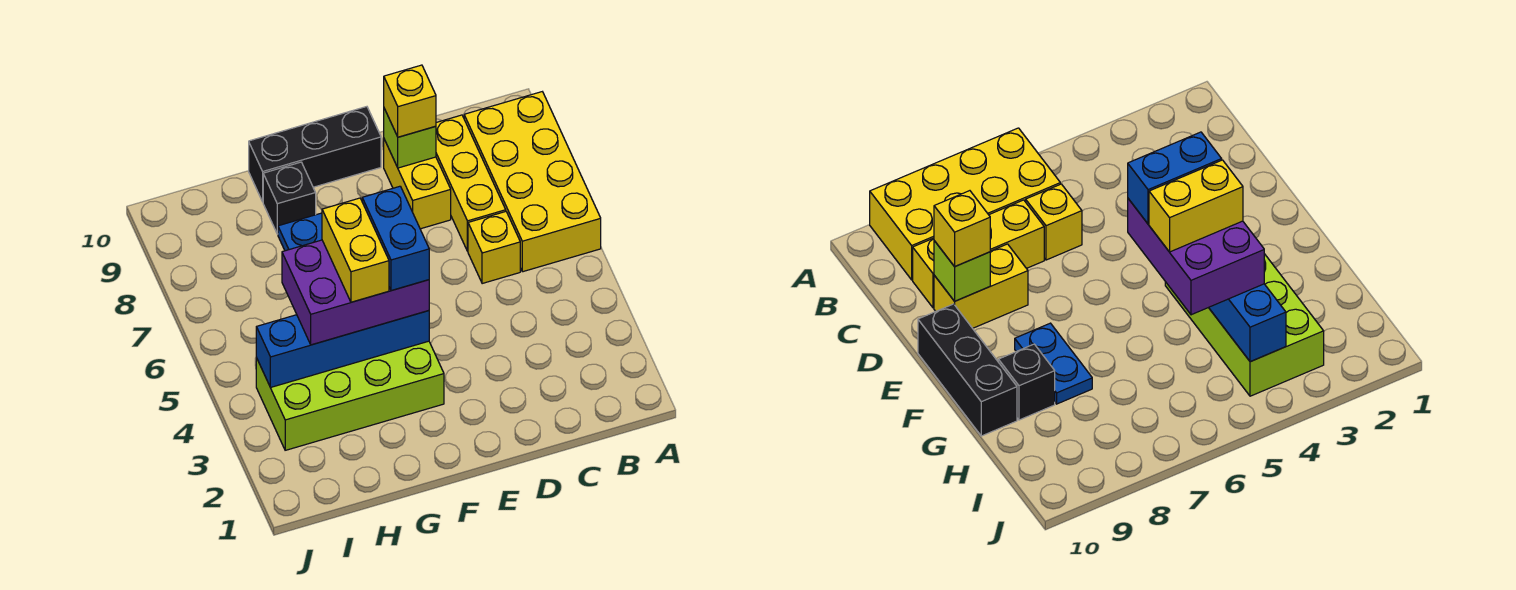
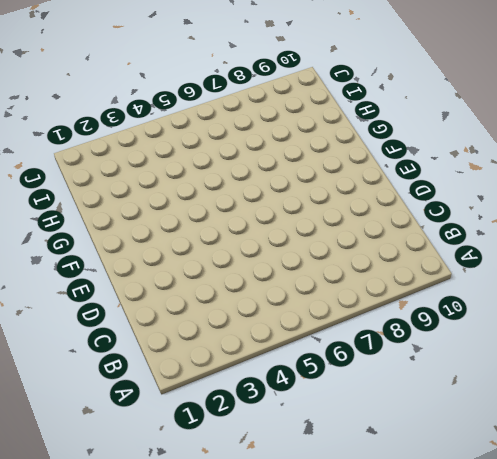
none -> yellow brick A6:B9 level 1
none -> yellow brick C6 level 1
none -> yellow brick C7:C9 level 1

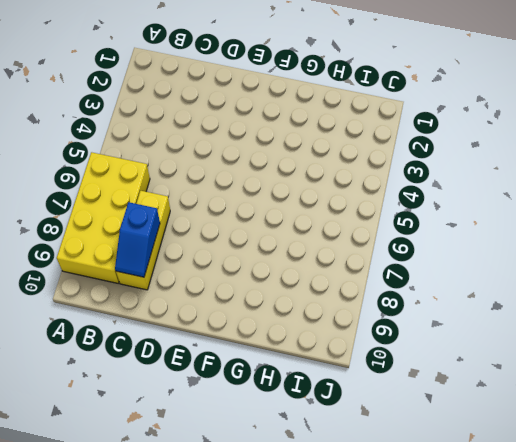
blue slope C8:C9 level 2 top 8 -> none
none -> yellow brick C6 level 1
none -> yellow brick D8:D9 level 1
none -> black brick E10:G10 level 1

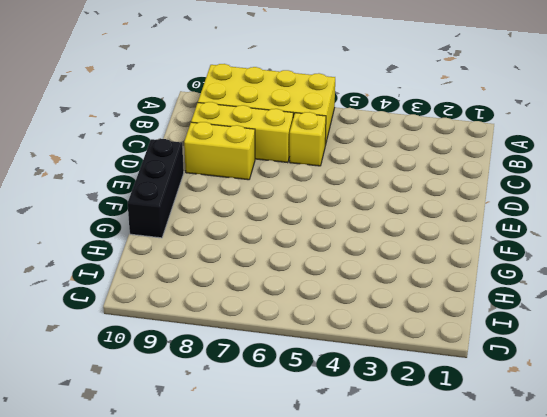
none -> lime brick F3:I4 level 1
none -> blue plate F8:G8 level 1
none -> black brick G9 level 1

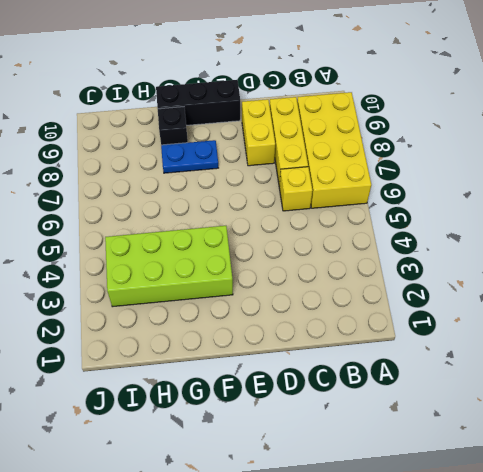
none -> lime brick D9 level 2
none -> blue brick F4:I4 level 2
none -> yellow brick D9 level 3

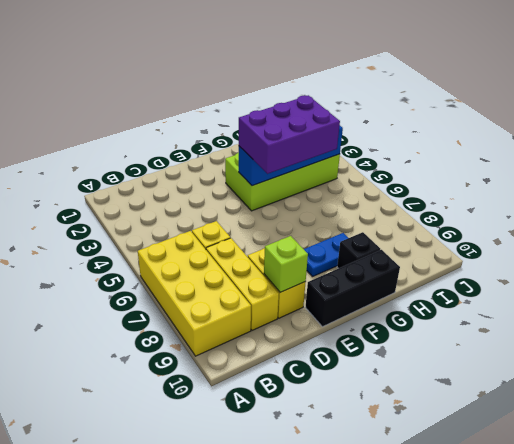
none -> yellow brick D9 level 3
none -> blue brick F4:F5 level 4
none -> yellow brick G4:G5 level 4

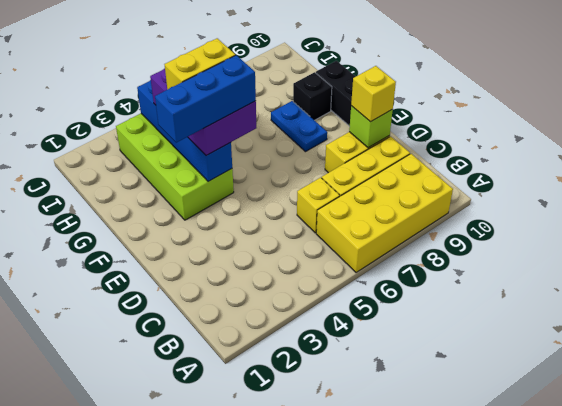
blue brick F3:F5 level 4 -> blue brick F4:F5 level 4

